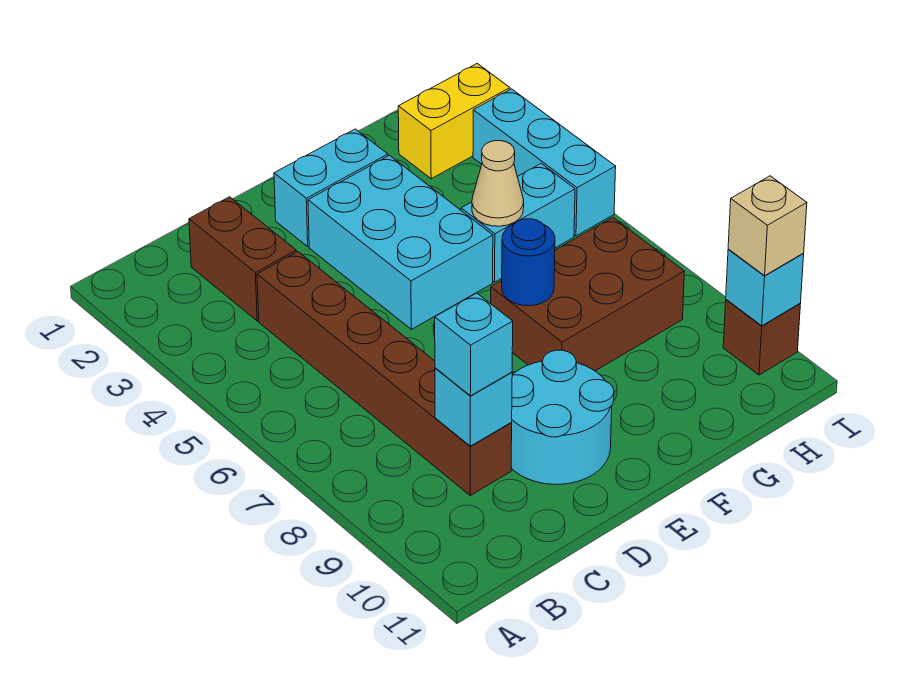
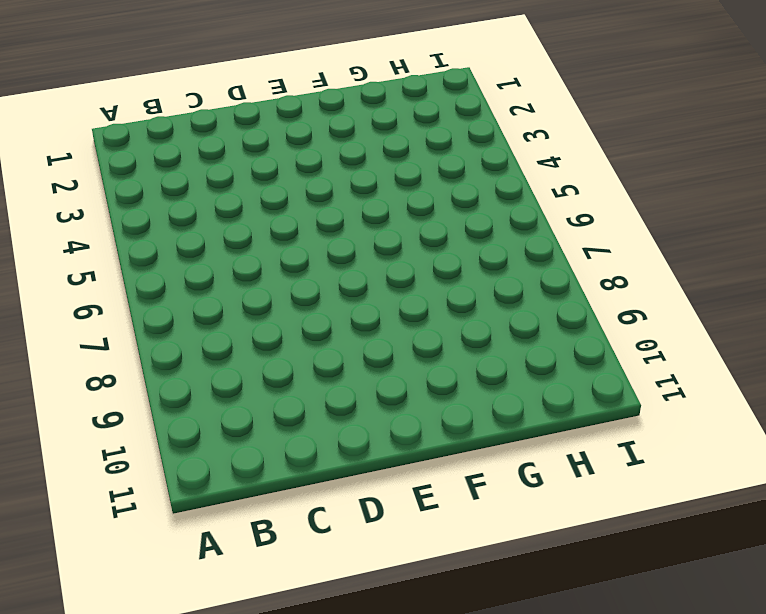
none -> brown brick C2:C3 level 1
none -> brown brick C4:C9 level 1
none -> cyan round brick D9:E10 level 1

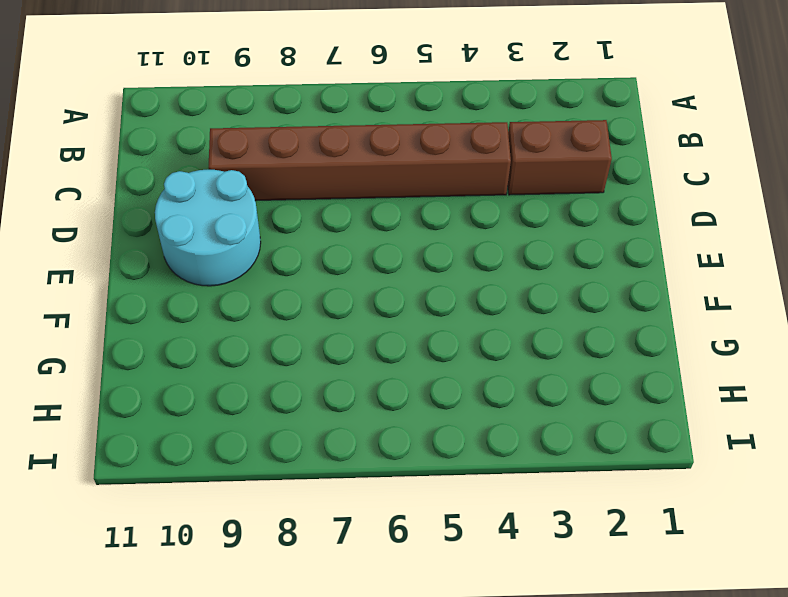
none -> cyan brick E2:F2 level 1
none -> cyan brick E3:F5 level 1
none -> brown brick F7:H8 level 1

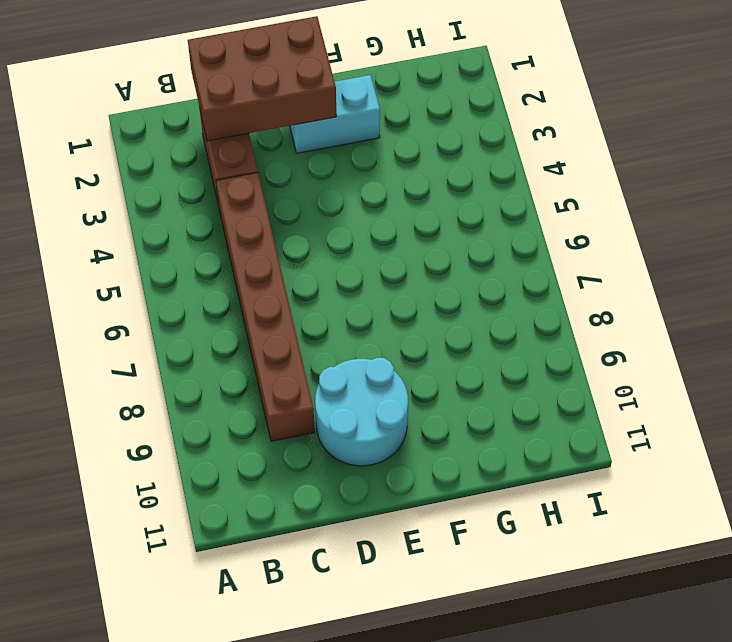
brown brick C1:E2 level 2 -> brown brick F7:H8 level 1
none -> cyan brick E3:F5 level 1
none -> cyan brick G5:H5 level 1
none -> yellow brick H2:I2 level 1

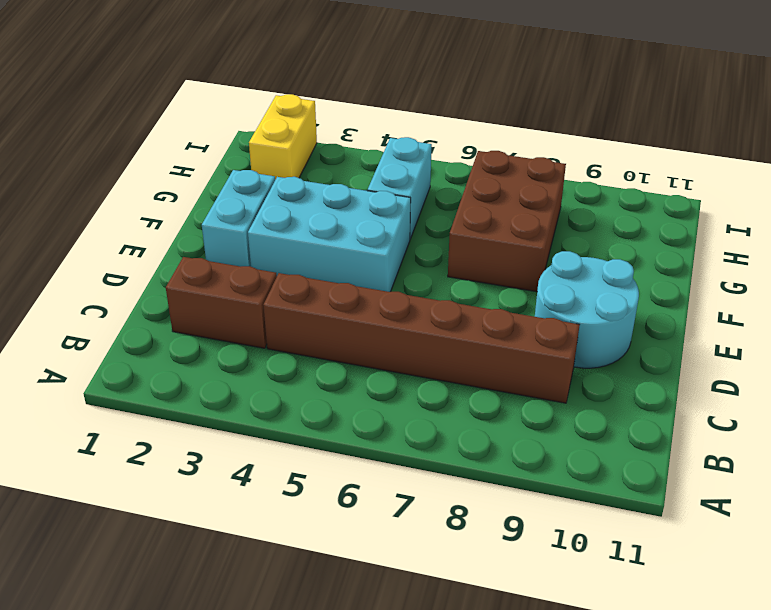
none -> cyan brick I3:I5 level 1
none -> brown brick I10 level 1
none -> cyan brick C9 level 2

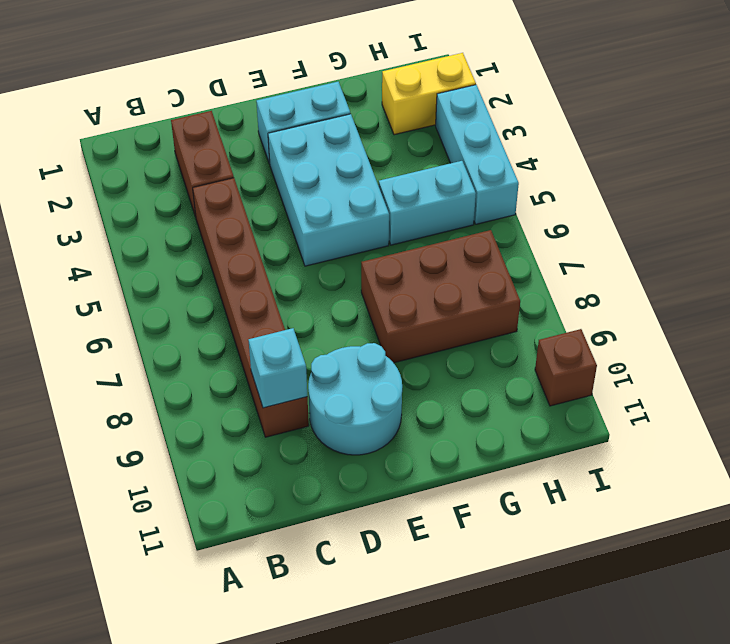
none -> blue round brick F7 level 2
none -> tan cone G5 level 2
none -> cyan brick I10 level 2

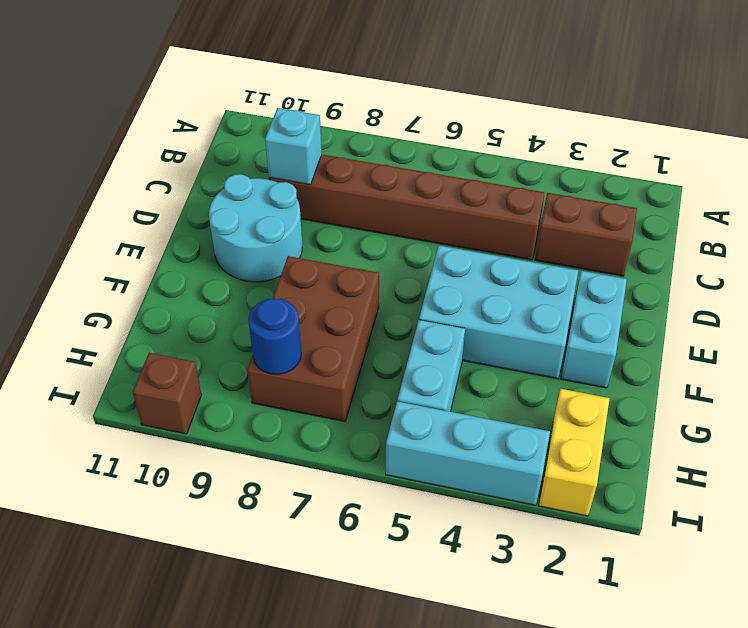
blue round brick H8 level 2 -> blue round brick F7 level 2
none -> tan cone G5 level 2
none -> cyan brick I10 level 2
none -> cyan brick C9 level 3

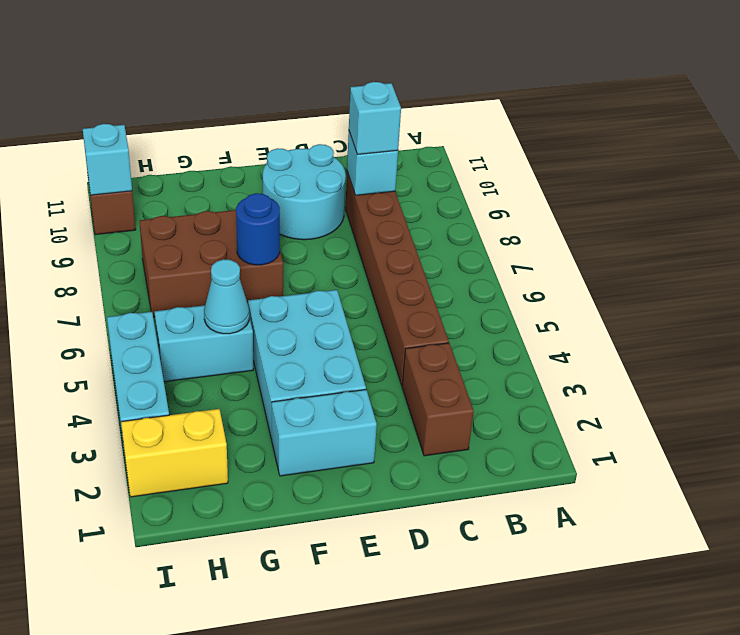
cyan cone G5 level 2 -> tan cone G5 level 2
none -> tan brick I10 level 3

